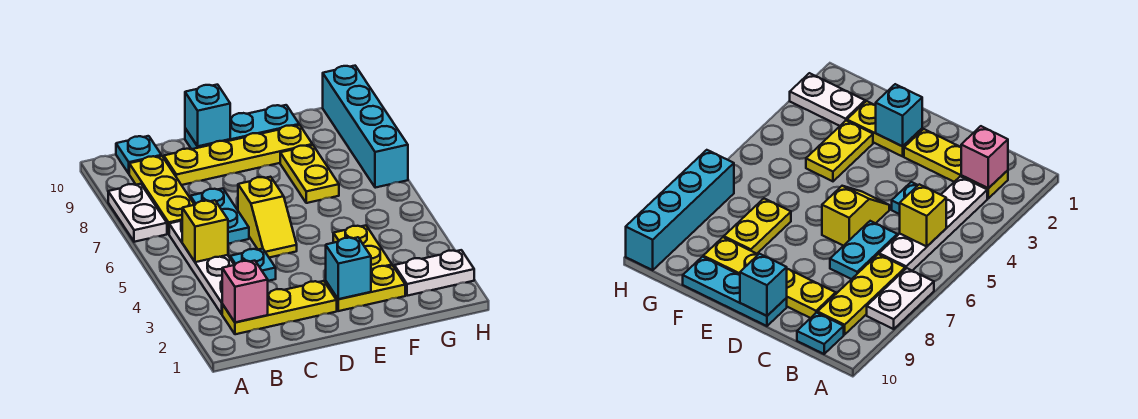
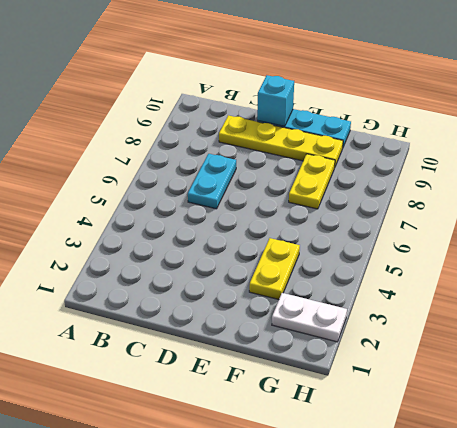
none -> white plate A7:A8 level 1
none -> yellow plate B2:D2 level 1
none -> white plate B3:B6 level 1

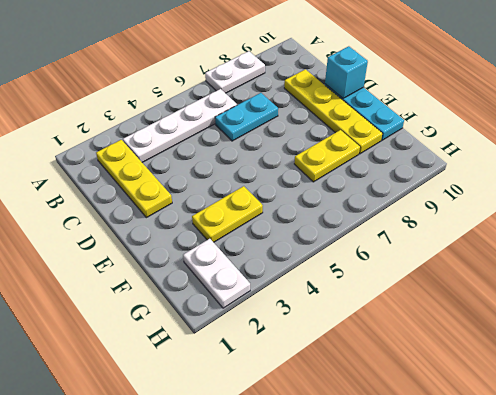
none -> yellow plate B7:B9 level 1
none -> cyan plate B10 level 1
none -> cyan plate C4 level 1

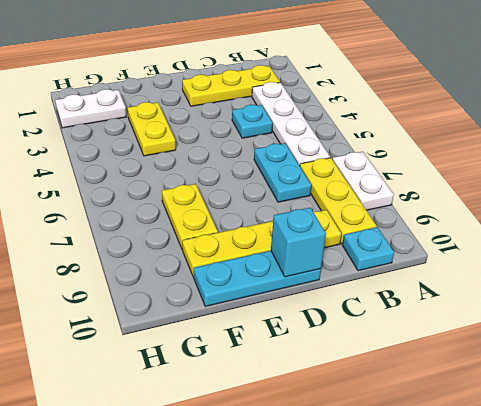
none -> yellow slope D5:D6 level 1 top 6
none -> yellow plate E2:F2 level 1
none -> cyan brick H7:H10 level 1

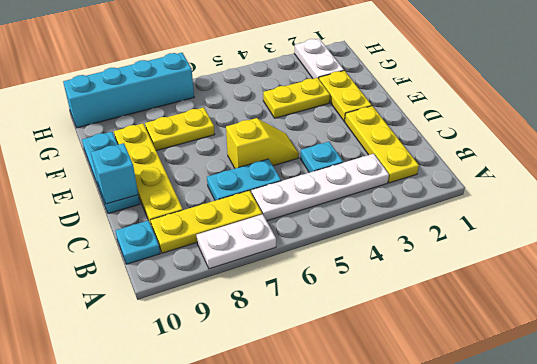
none -> pink brick B2 level 2
none -> yellow brick B5 level 2
none -> cyan brick E2 level 2

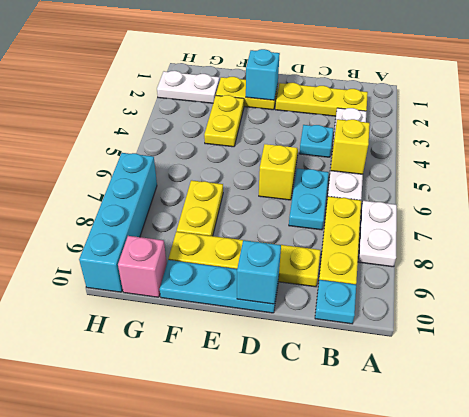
pink brick G10 level 1 -> pink brick B2 level 2

